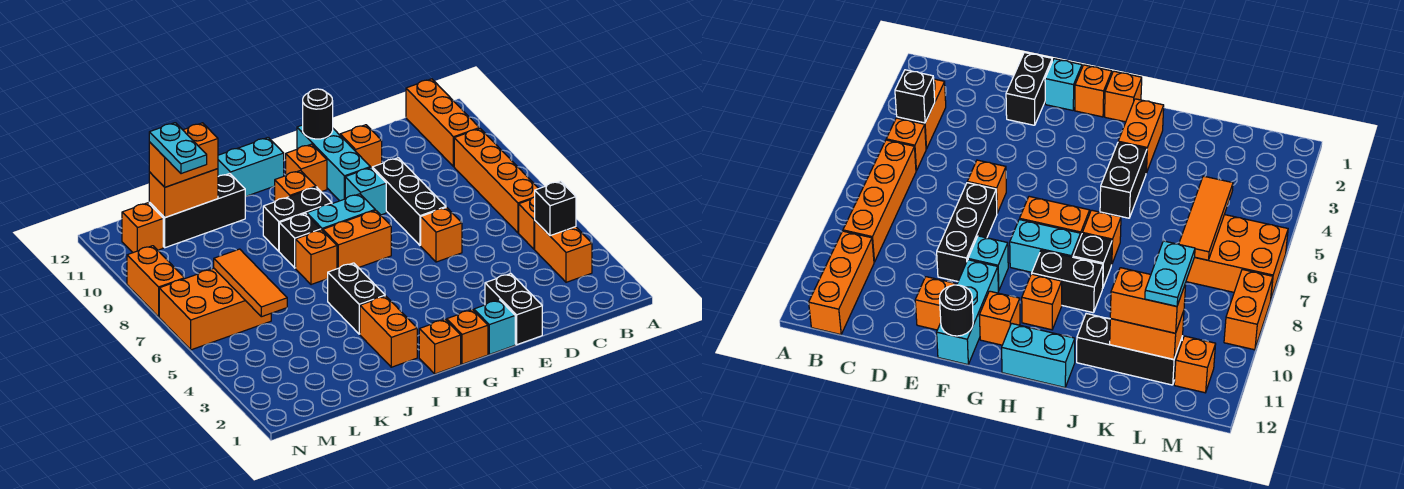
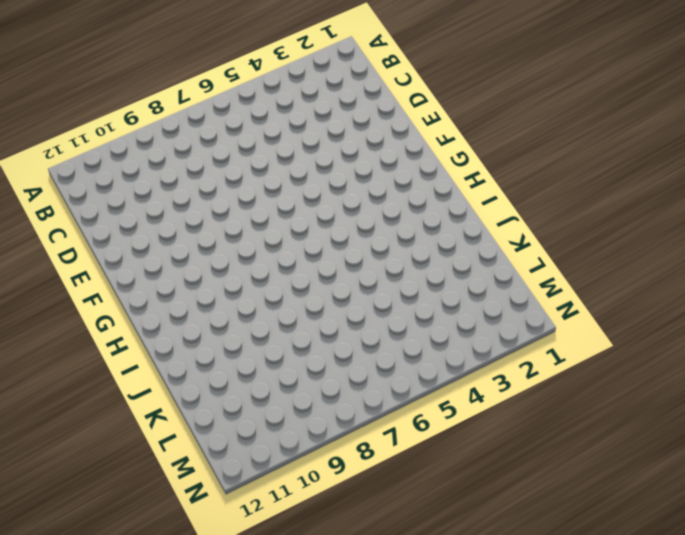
none -> orange brick B3:B4 level 1
none -> orange brick B5 level 1
none -> orange brick B6:B9 level 1
none -> orange brick B10:B12 level 1

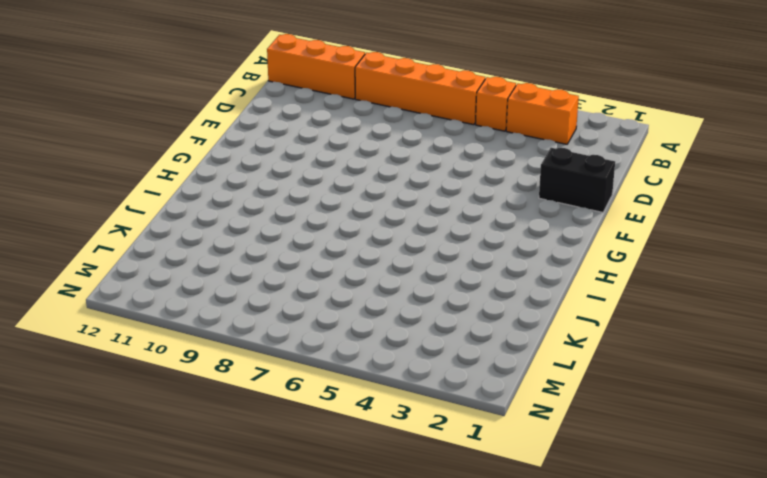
none -> orange brick E6 level 1
none -> black brick E7:E9 level 1
none -> orange brick E11 level 1
none -> cyan brick F1 level 1

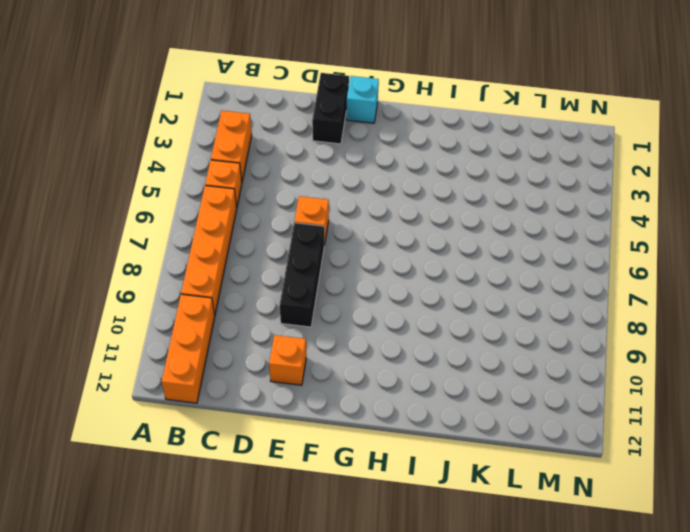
none -> cyan brick F9 level 1
none -> cyan brick F10:F12 level 1
none -> orange brick G1 level 1
none -> orange brick G7:H7 level 1

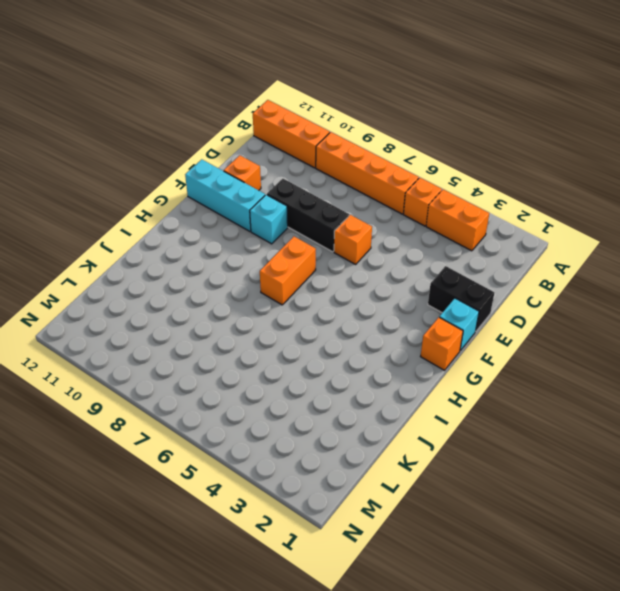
none -> cyan brick G8:H8 level 1
none -> orange brick G11 level 1
none -> orange brick H1 level 1
none -> black brick H9:I9 level 1

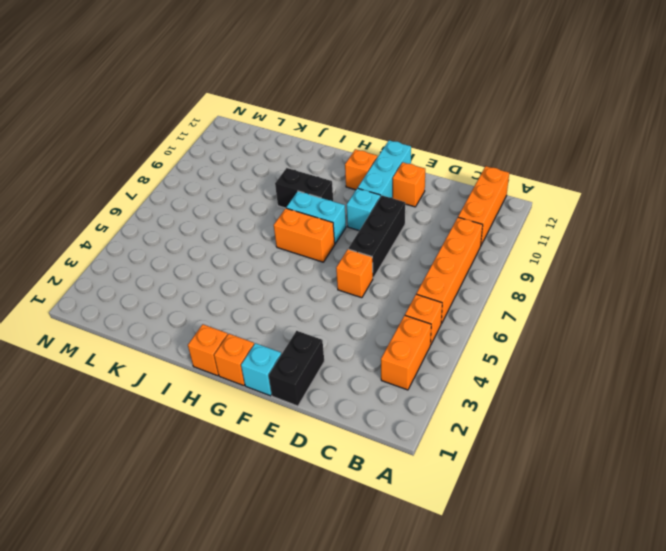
none -> orange brick H10 level 1
none -> cyan brick H12:I12 level 1
none -> orange brick I2:I3 level 1
none -> black brick I4:I5 level 1

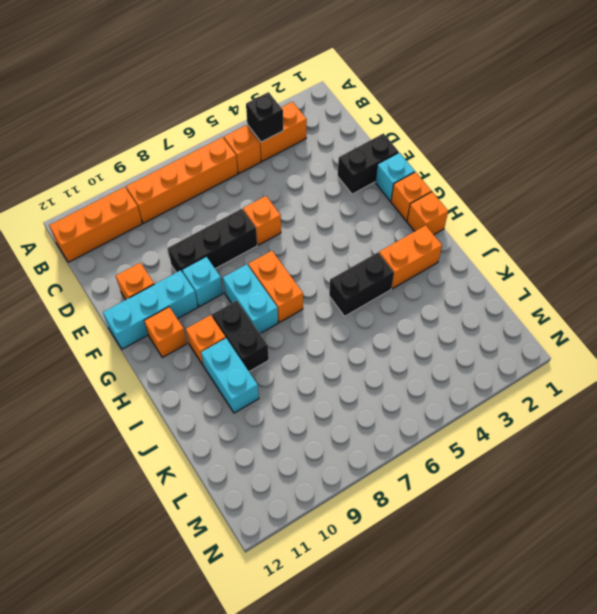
cyan brick I10:J10 level 1 -> cyan brick H12:I12 level 1
none -> orange brick I7 level 1
none -> black brick I8 level 1
none -> black brick J11:L11 level 1
none -> orange brick L6:N7 level 1

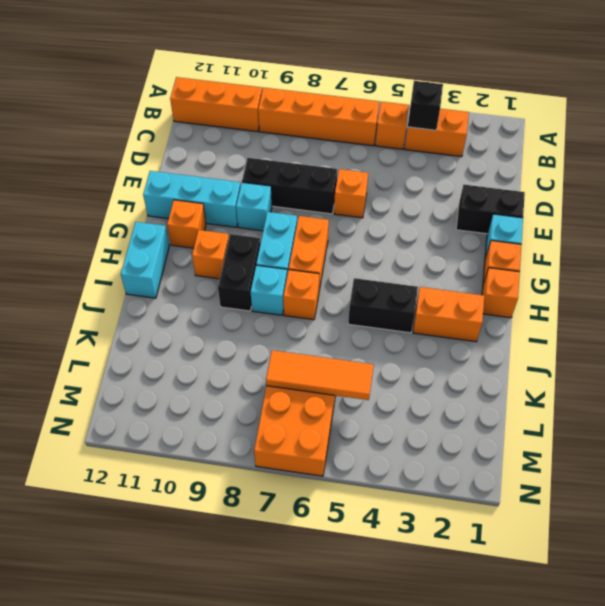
cyan brick I8 level 1 -> black brick I8 level 1
none -> orange brick E11 level 1
none -> black brick J11:L11 level 1
none -> orange brick M11 level 1
none -> orange brick N8:N9 level 1

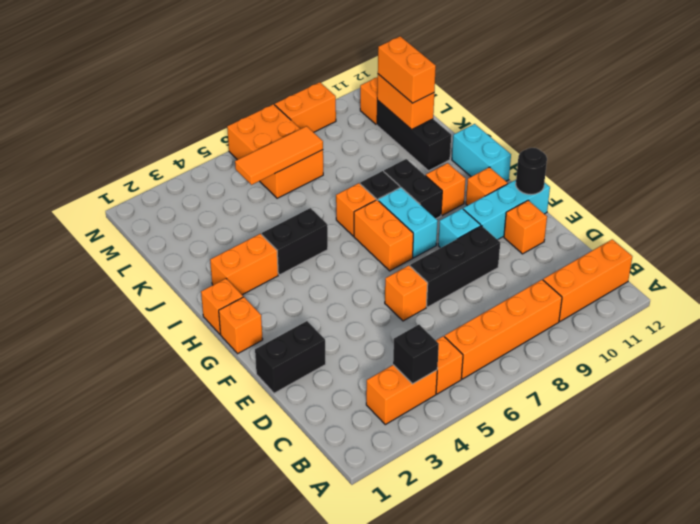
none -> cyan brick F1 level 1
none -> cyan plate L10:L11 level 4

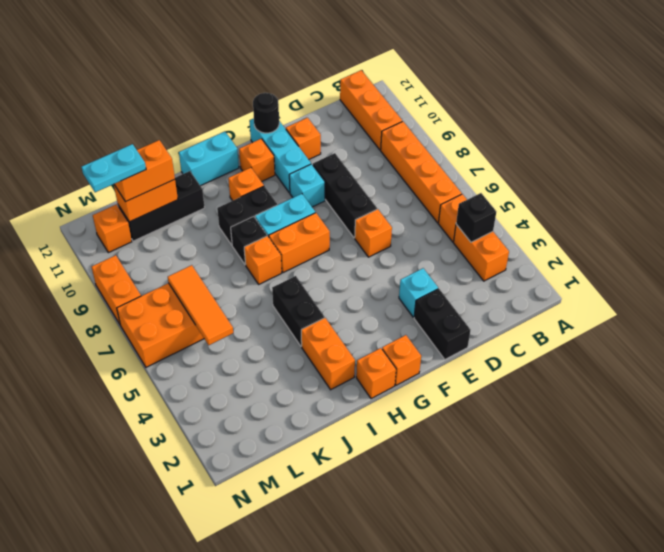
cyan brick E3 level 1 -> cyan brick F1 level 1
cyan plate L11:M11 level 4 -> cyan plate L10:L11 level 4

